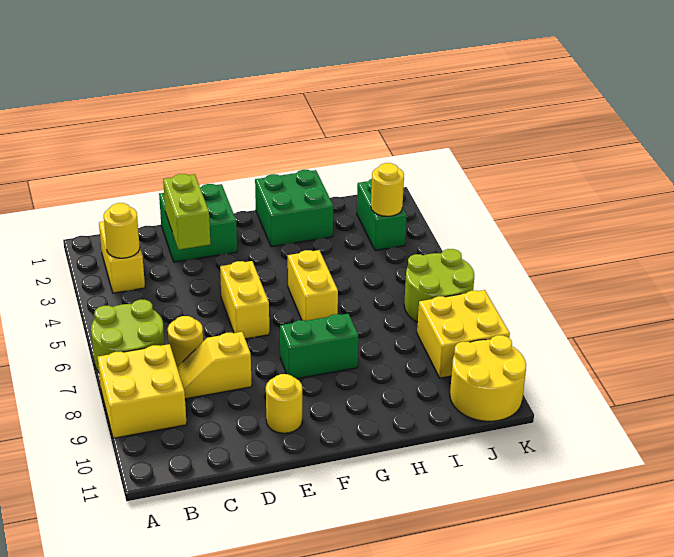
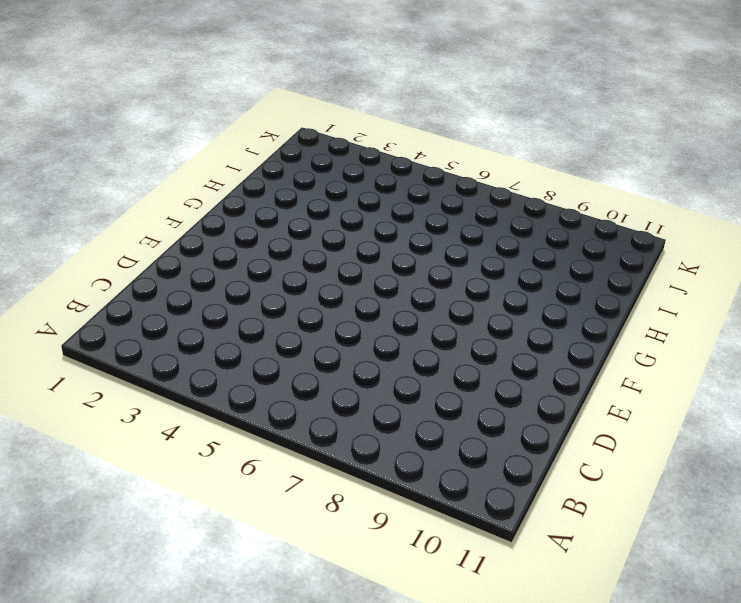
none -> lime round brick A6:B7 level 1
none -> yellow brick A8:B9 level 1
none -> yellow brick B2:B3 level 1

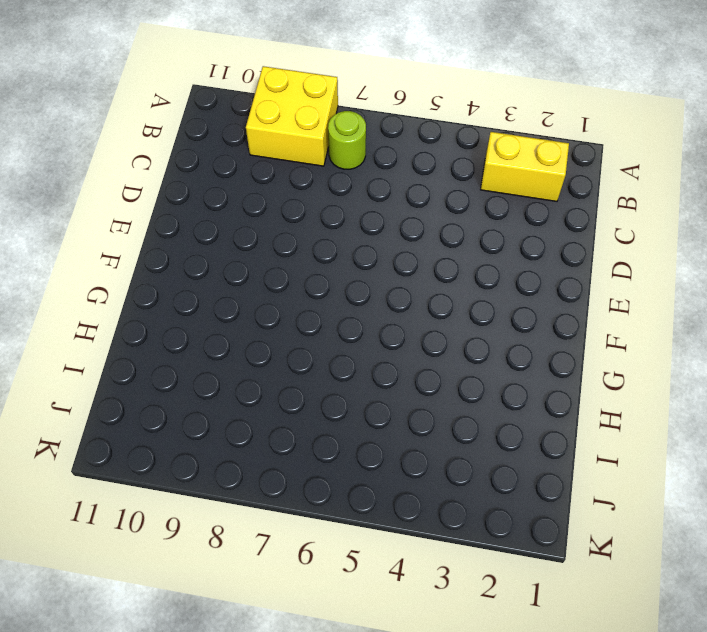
lime round brick B7 level 1 -> lime round brick A6:B7 level 1
none -> yellow round brick C7 level 1
none -> yellow slope C8:D8 level 1 top D
none -> green brick D1:E2 level 1

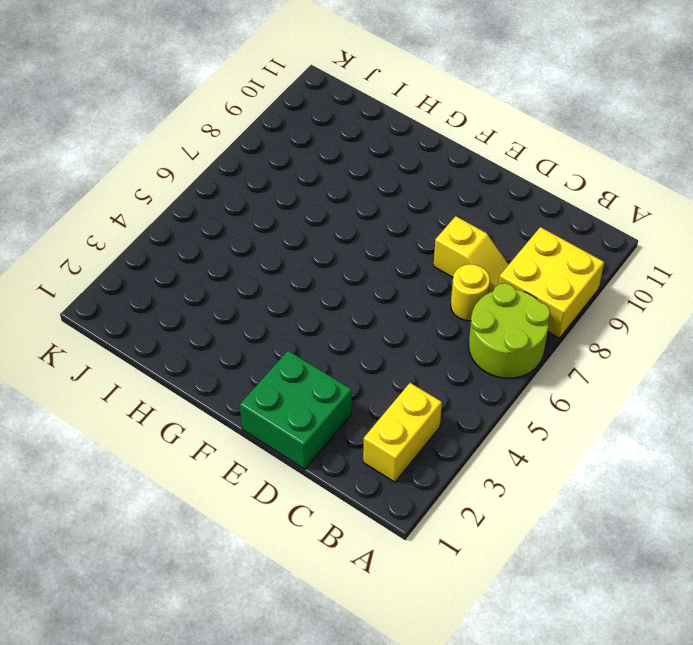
none -> yellow brick E5:E6 level 1
none -> yellow round brick E10 level 1
none -> green brick F8:G8 level 1

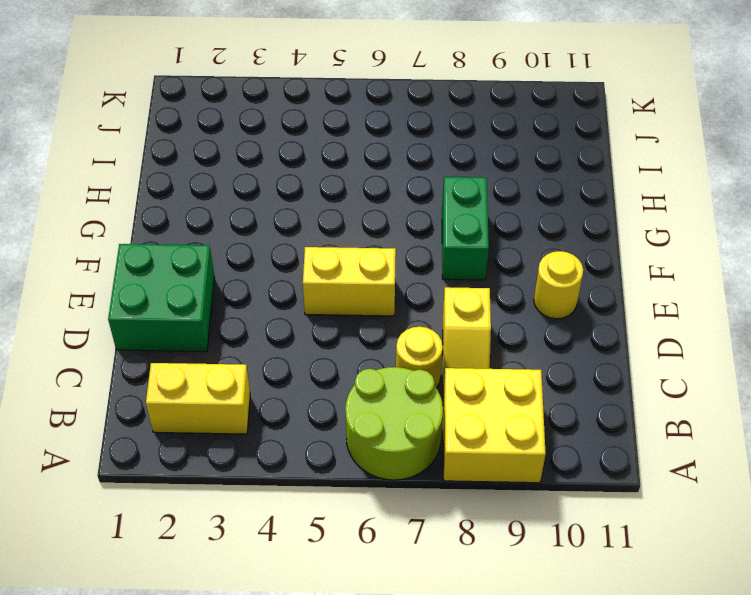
none -> green brick G1:H2 level 1
none -> yellow brick G5:G6 level 1
none -> green brick J2:J3 level 1

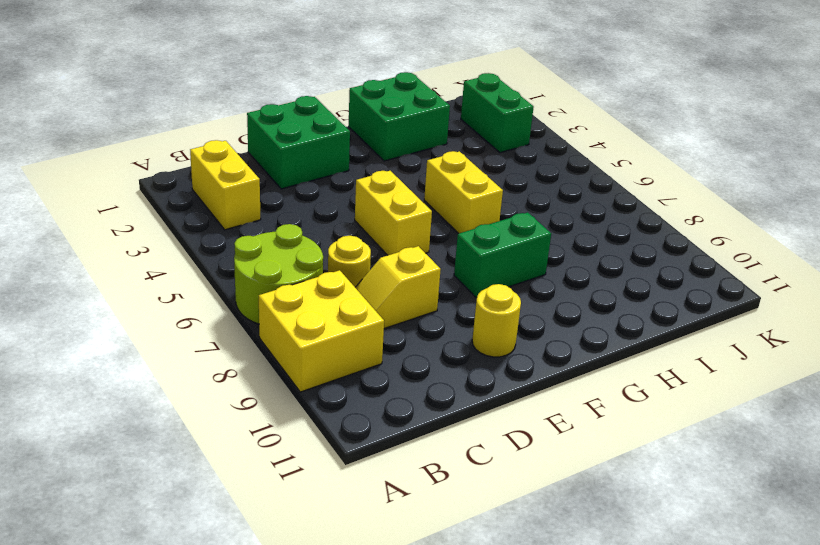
none -> lime round brick J6:K7 level 1
none -> yellow brick J8:K9 level 1
none -> yellow round brick J10:K11 level 1

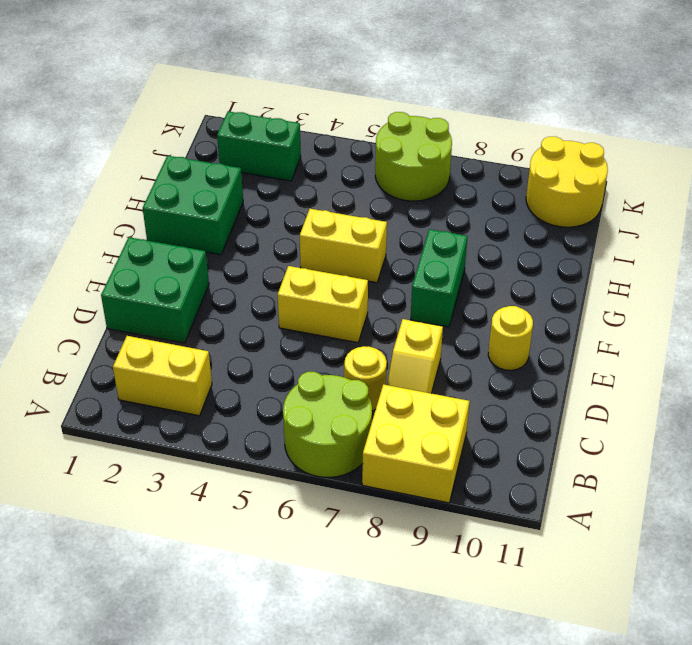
none -> yellow brick J8:K9 level 1
none -> yellow round brick B3 level 2
none -> lime brick D2:D3 level 2

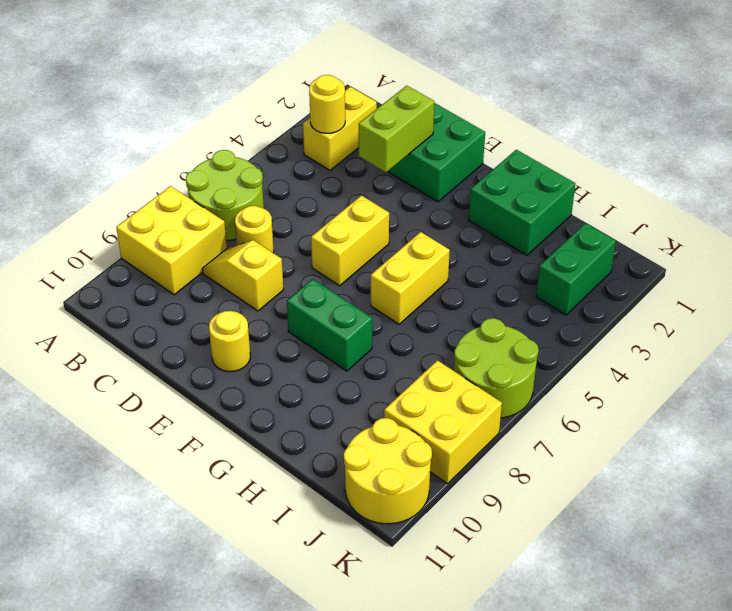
none -> yellow round brick J3 level 2

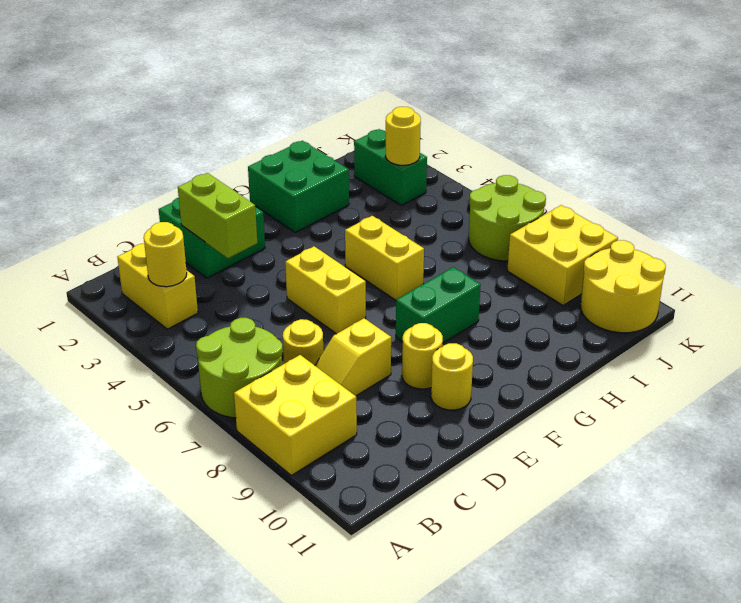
yellow round brick E9 level 1 -> none

